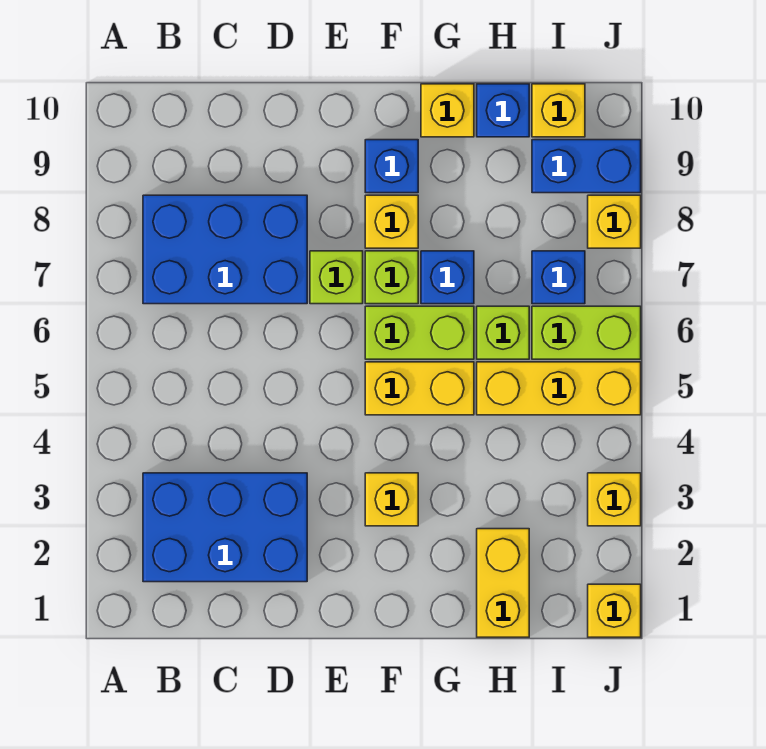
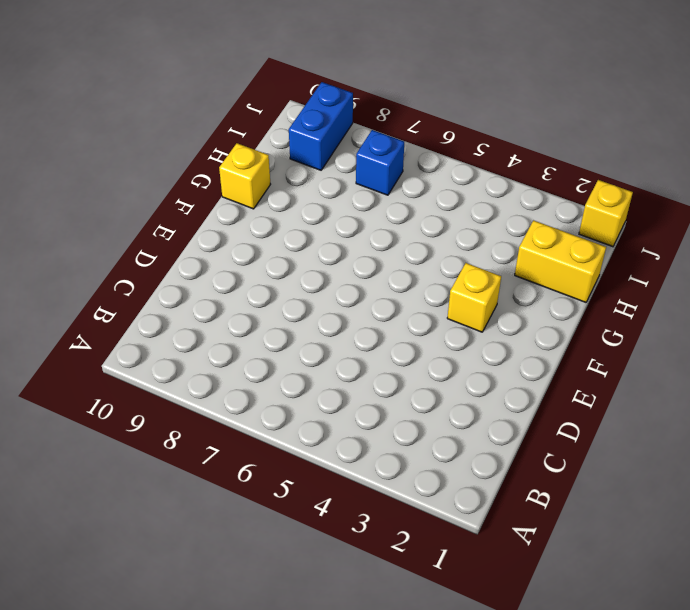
none -> blue brick B2:D3 level 1
none -> blue brick B7:D8 level 1
none -> lime brick E7 level 1

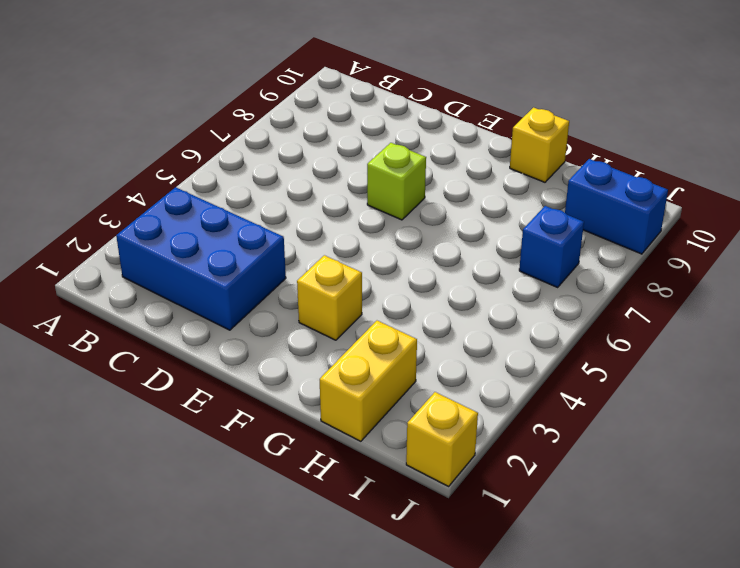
none -> blue brick B7:D8 level 1
none -> yellow brick F5:G5 level 1
none -> lime brick F6:G6 level 1

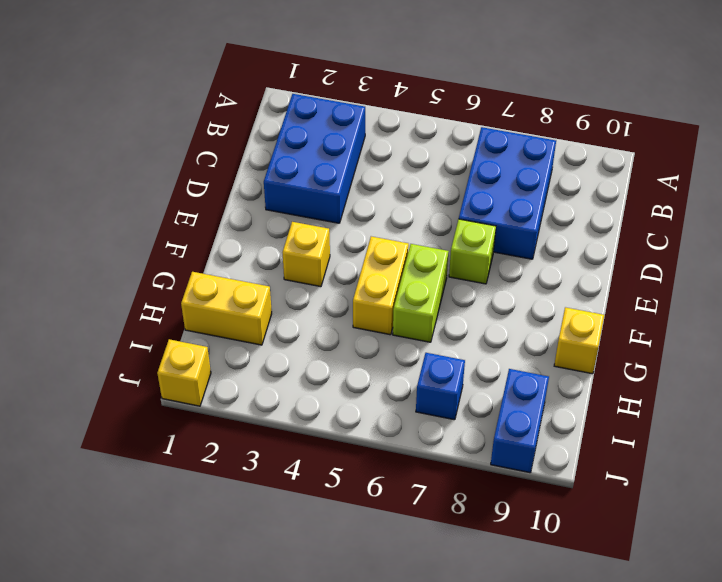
none -> lime brick F7 level 1
none -> yellow brick F8 level 1
none -> blue brick F9 level 1

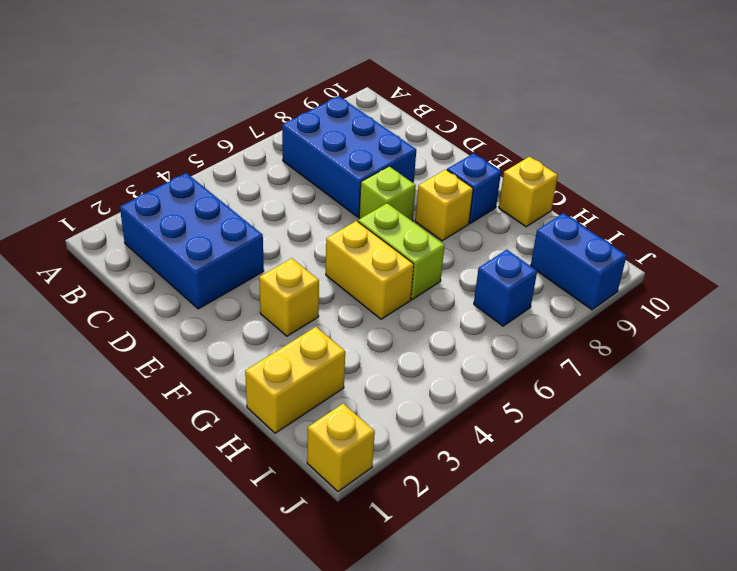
none -> lime brick F7 level 1
none -> blue brick G7 level 1
none -> yellow brick H5:J5 level 1

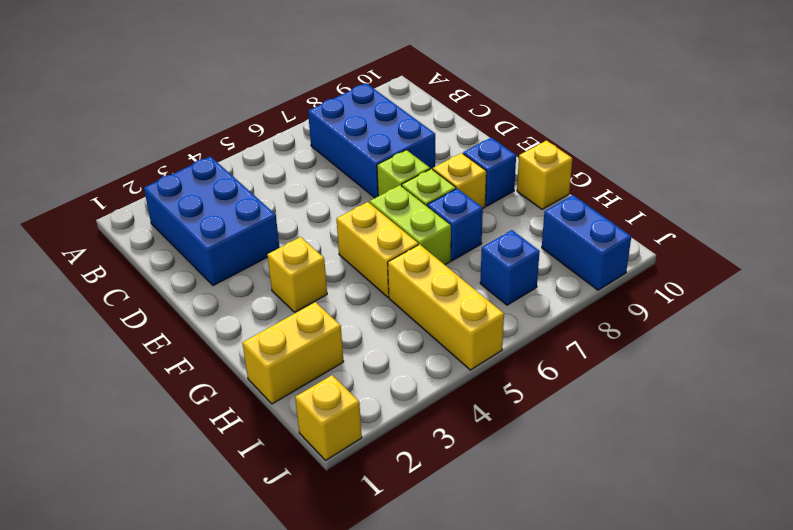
none -> lime brick H6 level 1
none -> blue brick H10 level 1
none -> lime brick I6:J6 level 1

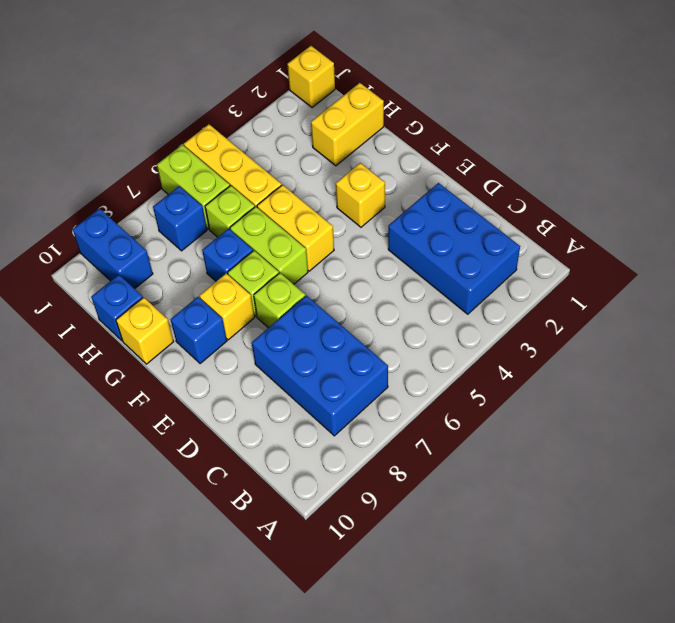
none -> yellow brick I10 level 1
none -> yellow brick J3 level 1
none -> yellow brick J8 level 1

